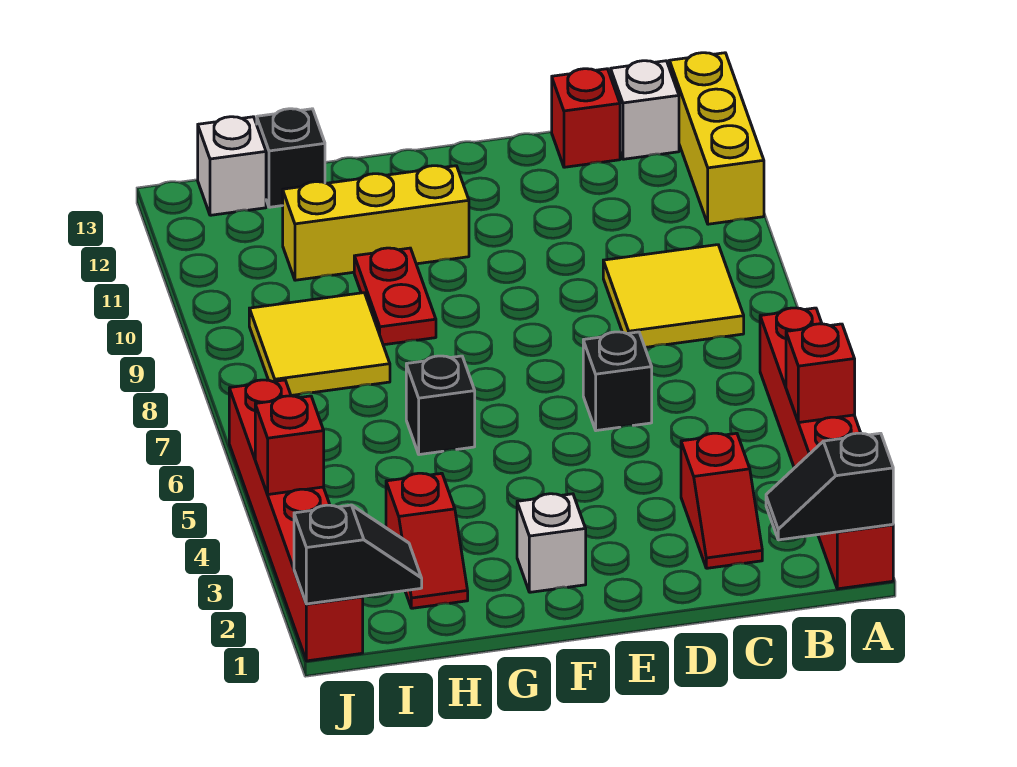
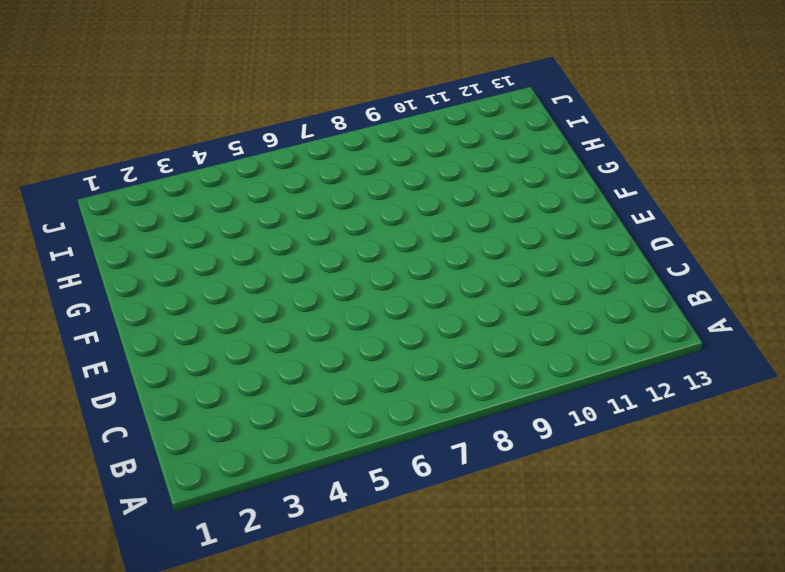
none -> red brick A1:A6 level 1
none -> yellow brick A11:A13 level 1
none -> yellow tile B8:C9 level 1

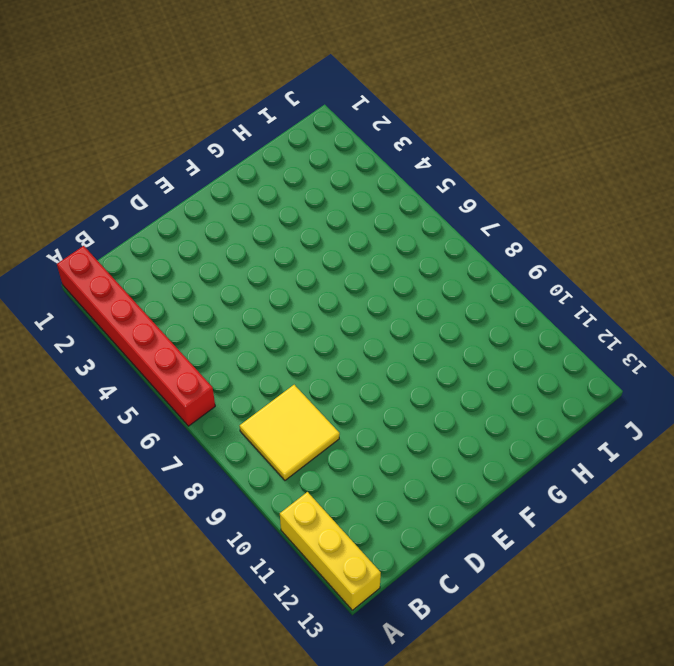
none -> white brick B13 level 1
none -> red slope C2:C3 level 1 top 3
none -> red brick C13 level 1

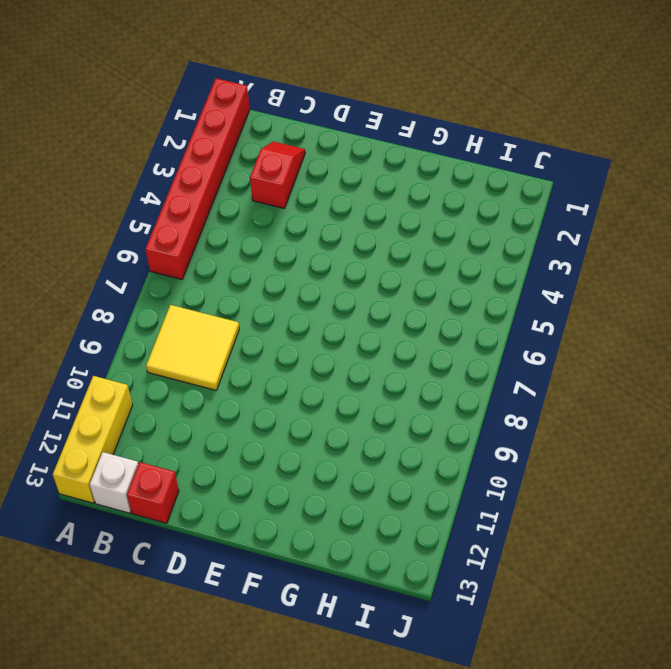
none -> black brick D6 level 1
none -> white brick F2 level 1
none -> yellow brick F11:H11 level 1

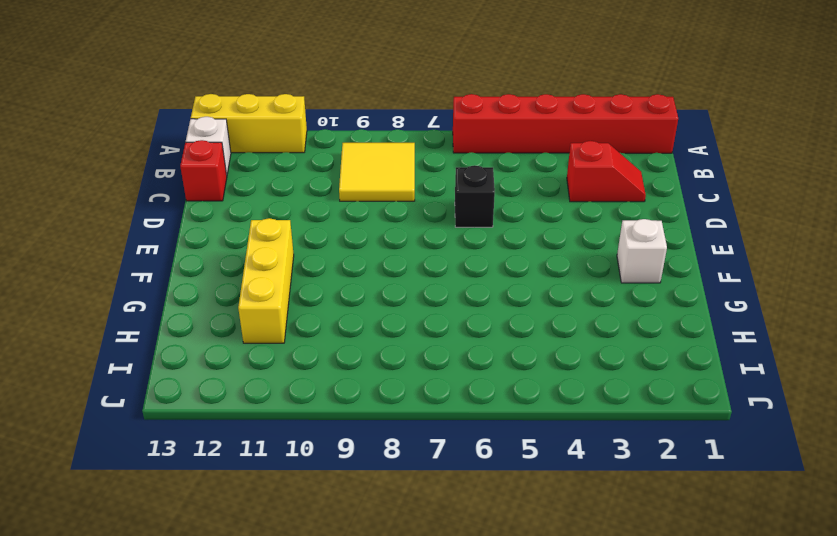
none -> black brick G6 level 1
none -> red plate G9:G10 level 1
none -> red slope H2:H3 level 1 top 3

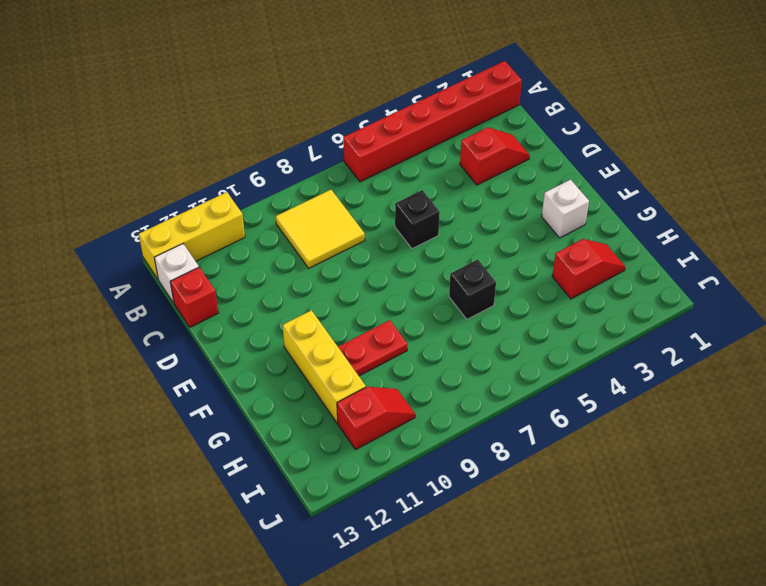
red slope I10:I11 level 1 top 11 -> none
none -> yellow tile H8:I9 level 1
none -> black brick H13 level 1
none -> white brick I13 level 1

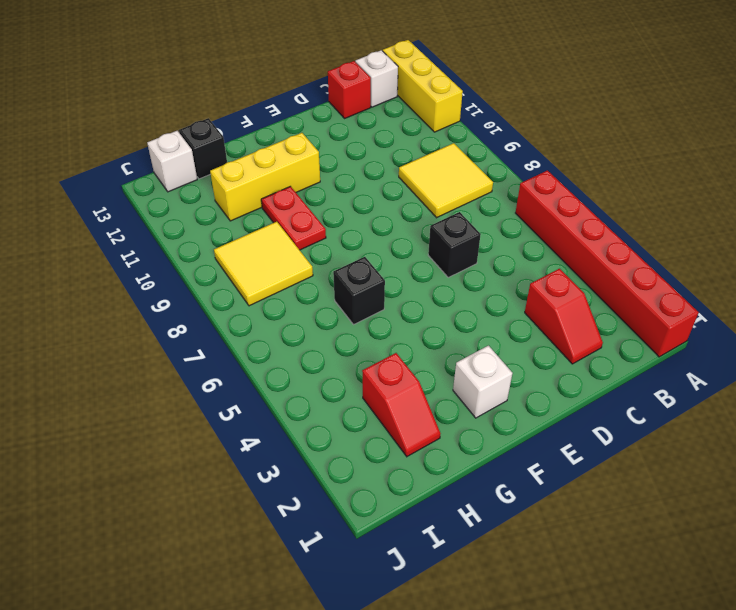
none -> red brick J1:J6 level 1
none -> black slope A1:B1 level 2 top A
none -> red brick A4 level 2

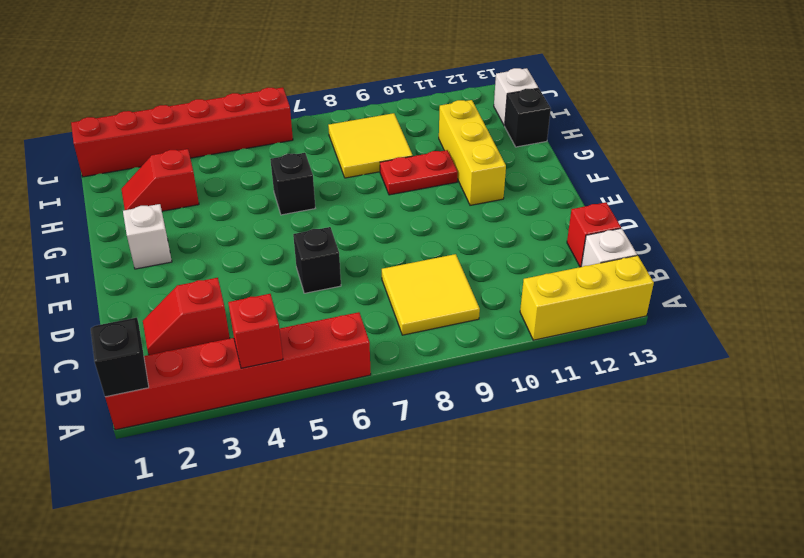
none -> black slope I1:J1 level 2 top J
none -> red brick J4 level 2

